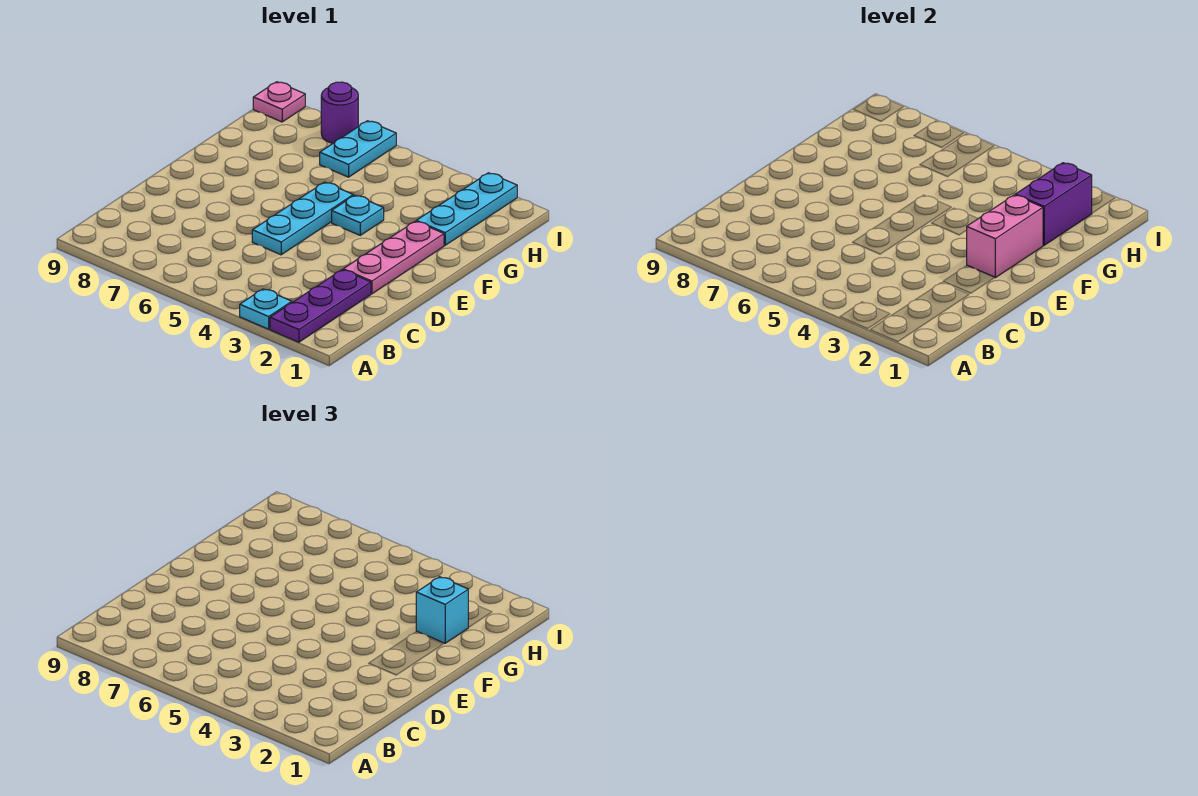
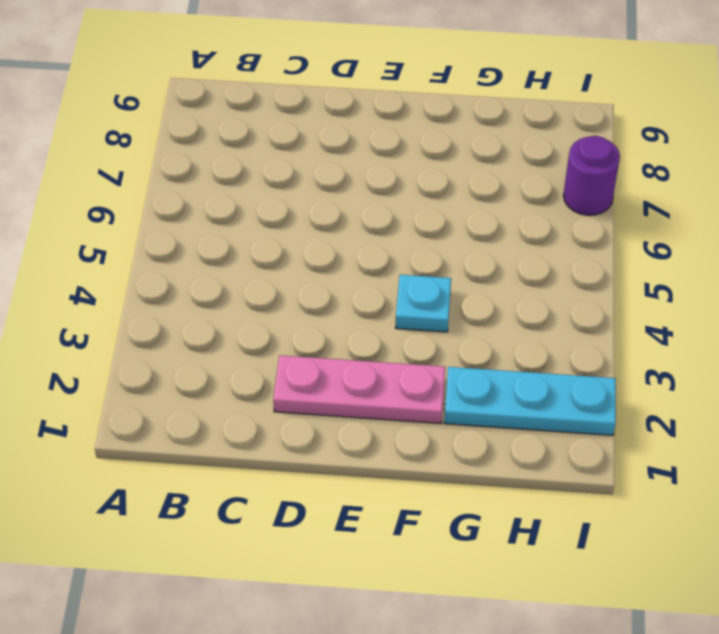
none -> purple plate A2:C2 level 1
none -> cyan plate A3 level 1
none -> cyan plate D5:F5 level 1

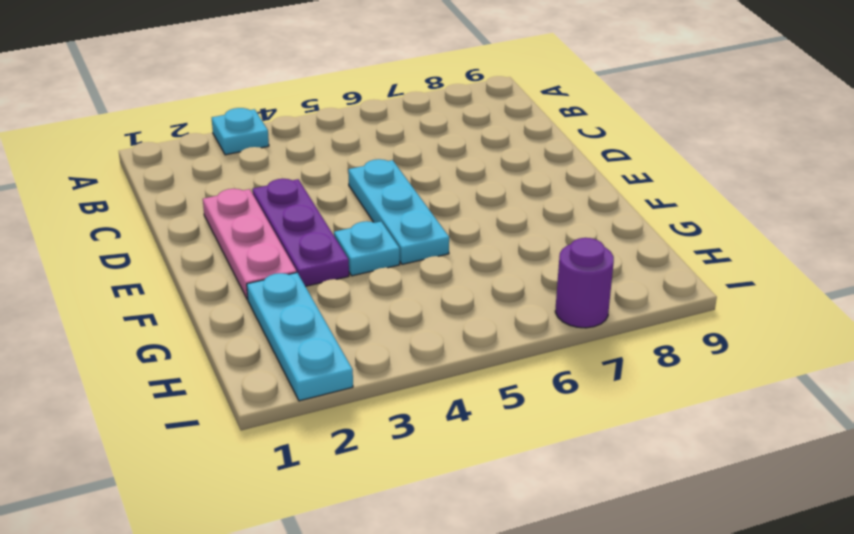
purple plate D3:F3 level 1 -> purple plate A2:C2 level 1
none -> cyan plate H6:I6 level 1
none -> pink plate I9 level 1
none -> pink brick E2:F2 level 2

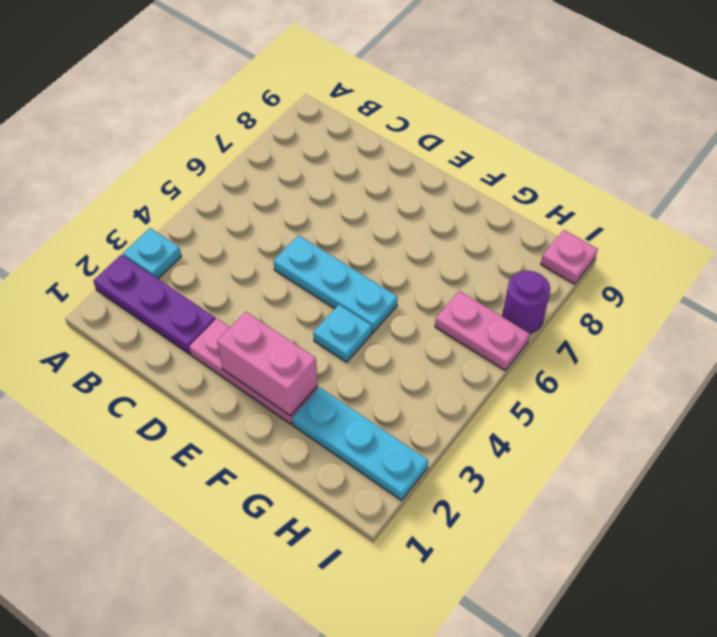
pink plate H6:I6 level 1 -> cyan plate H6:I6 level 1
none -> purple brick G2:H2 level 2
none -> cyan brick G2 level 3

